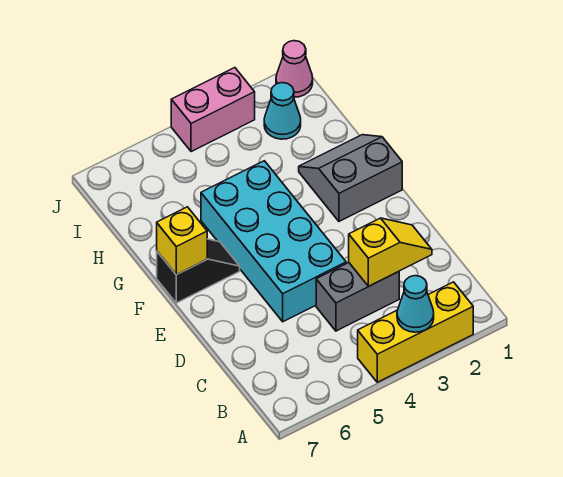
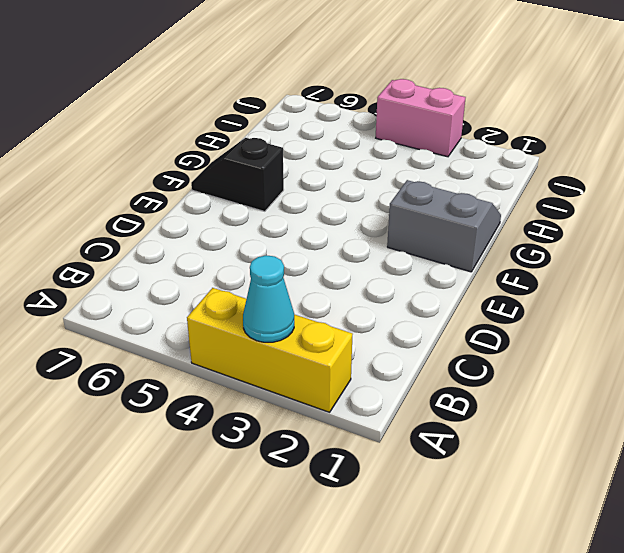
black slope F6:F7 level 1 top 6 -> black slope F6:F7 level 1 top 7
none -> grey brick C3:C4 level 1
none -> cyan brick D4:G5 level 1

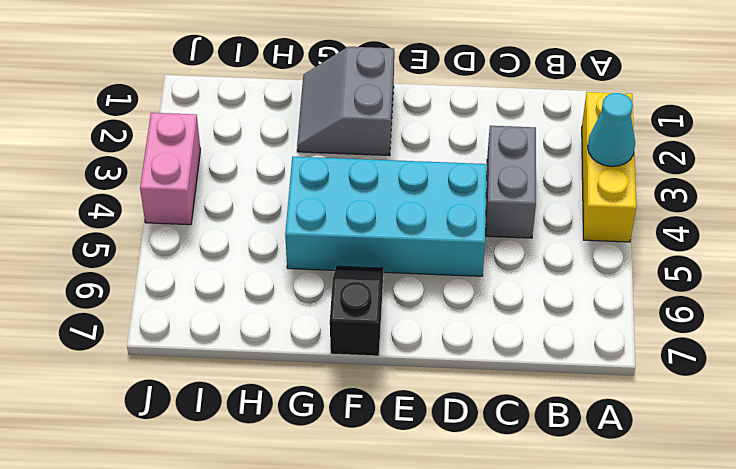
none -> cyan cone I2 level 1
none -> pink cone J1 level 1

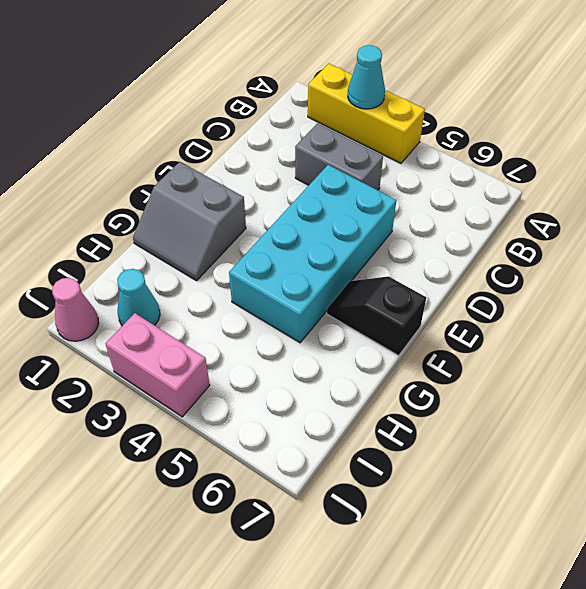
none -> yellow slope C2:C3 level 2 top 3
none -> yellow brick F7 level 2

